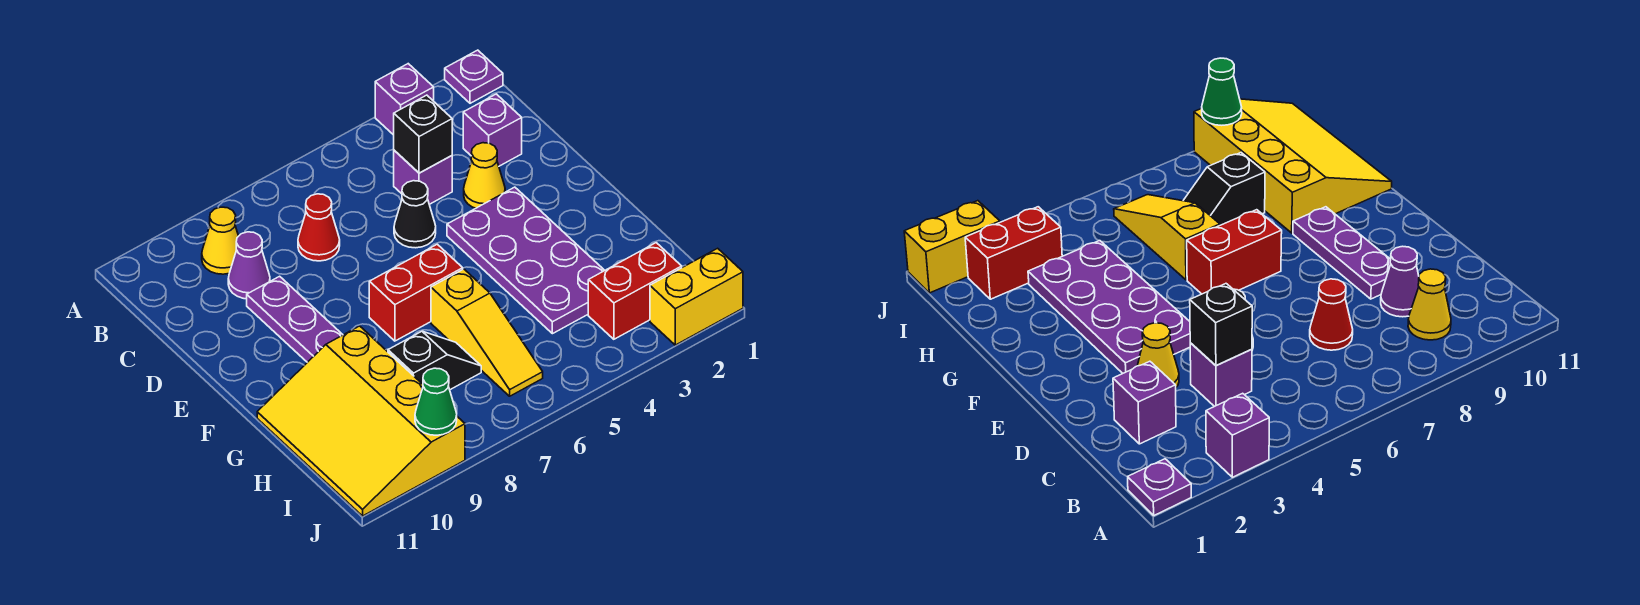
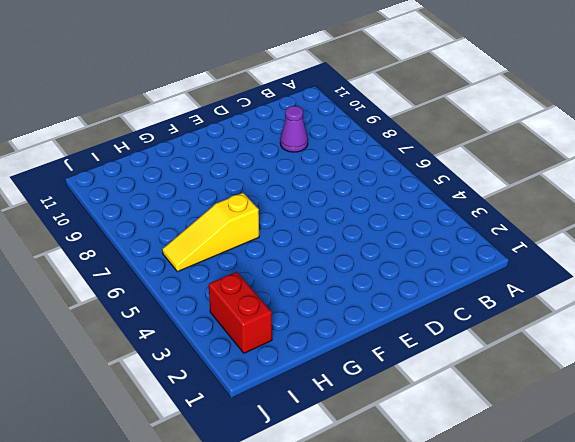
none -> purple plate A1 level 1
none -> purple brick A3 level 1
none -> yellow cone B9 level 1

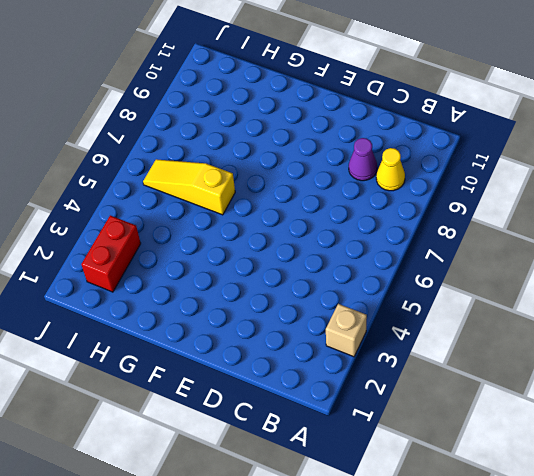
tan brick A3 level 1 -> purple brick A3 level 1
none -> purple plate A1 level 1
none -> purple brick C2 level 1
none -> purple brick C4 level 1

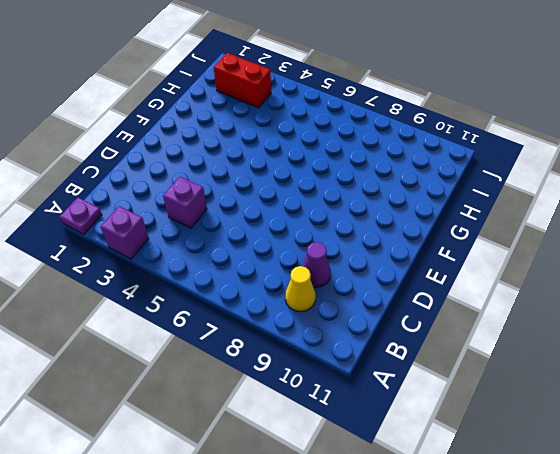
none -> purple brick C2 level 1
none -> red cone C7 level 1
none -> yellow cone D3 level 1

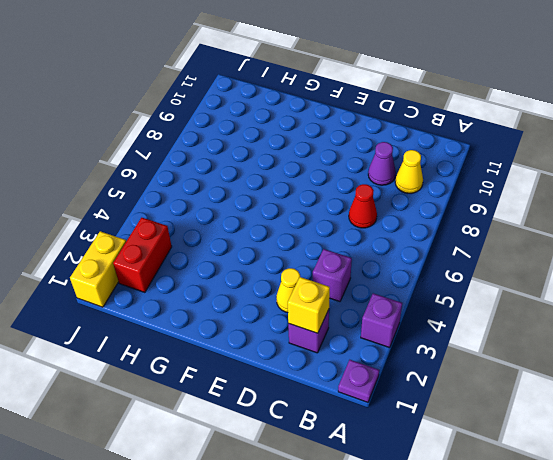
yellow brick C2 level 2 -> none
none -> black cone D5 level 1
none -> purple plate D9:F9 level 1
none -> purple plate E3:H4 level 1

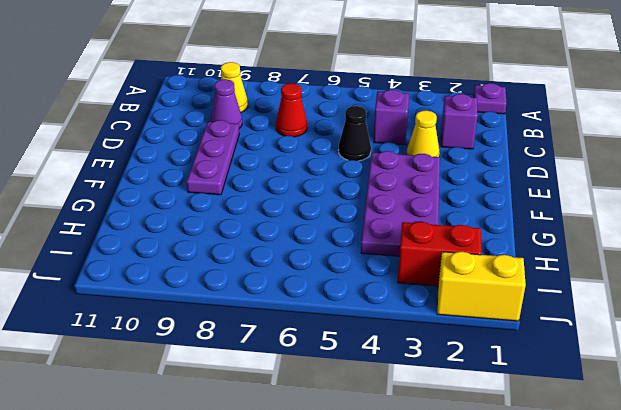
none -> purple brick A3 level 1
none -> red brick F6:F7 level 1
none -> yellow slope G6:I6 level 1 top G

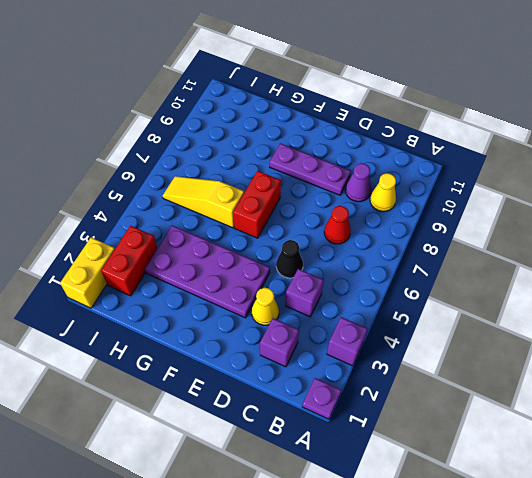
none -> yellow slope G9:J11 level 1 top 9
none -> black slope H7:H8 level 1 top 8
none -> black brick C4 level 2

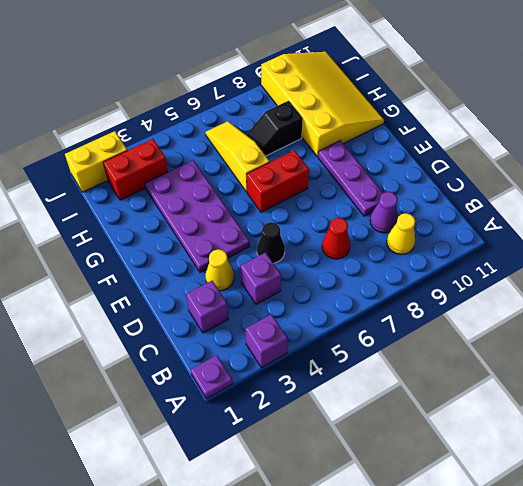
none -> black brick C4 level 2
none -> green cone J9 level 2

